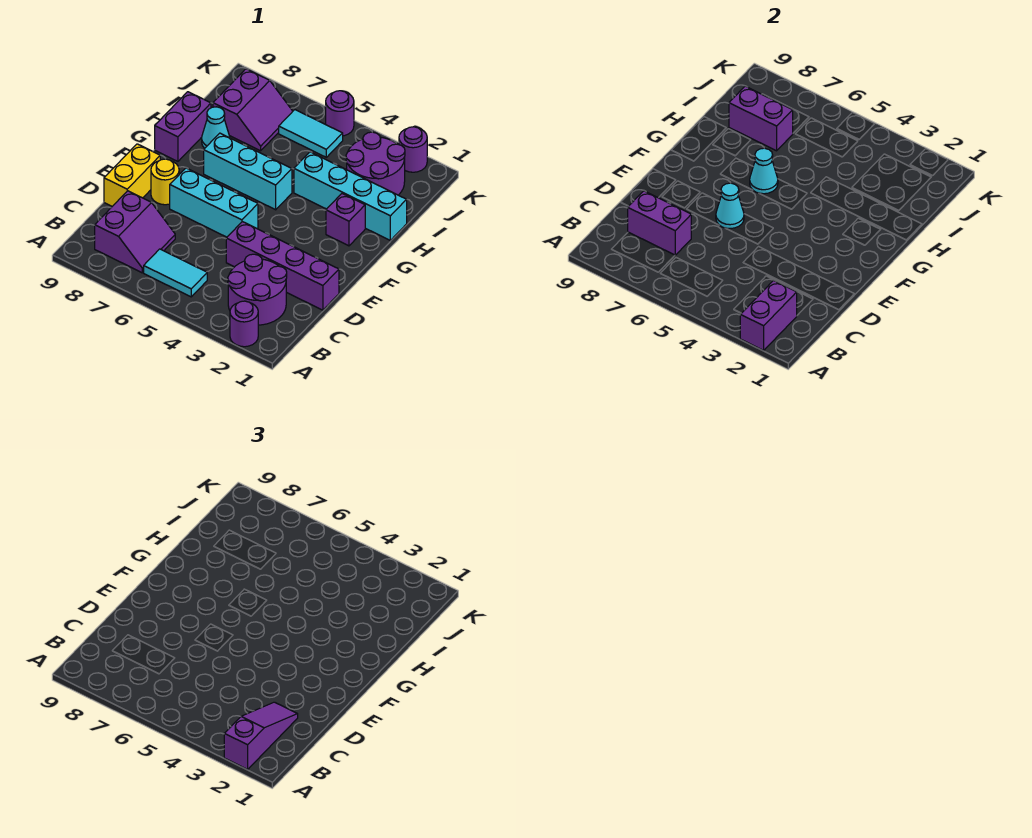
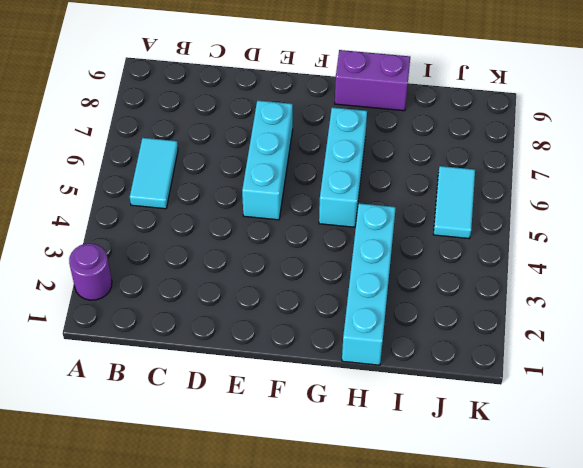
none -> purple round brick B2:C3 level 1
none -> purple slope B7:C8 level 1 top 8
none -> purple brick D1:D4 level 1

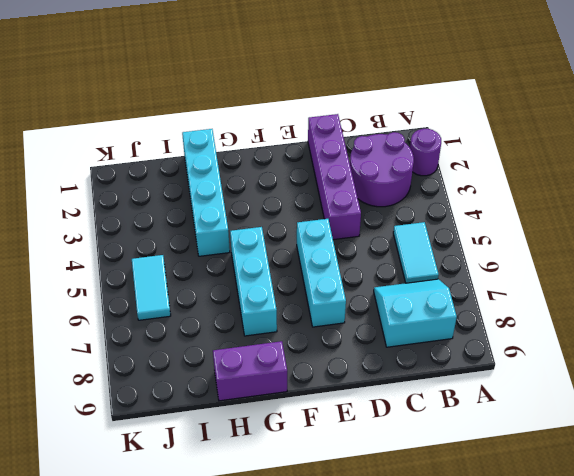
cyan slope B7:C8 level 1 top 8 -> purple slope B7:C8 level 1 top 8
none -> yellow brick D9:E9 level 1
none -> yellow round brick E8 level 1
none -> purple brick G2 level 1

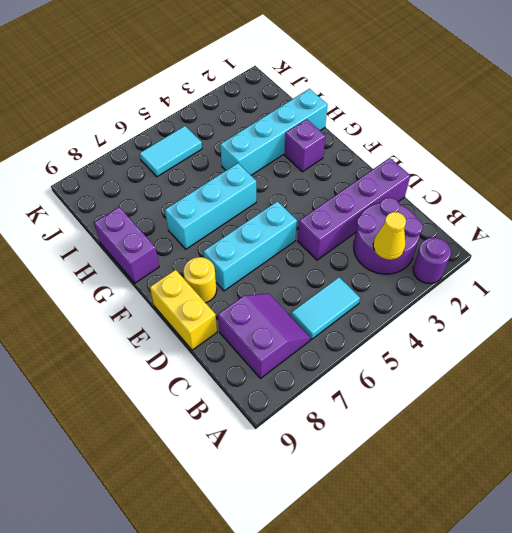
yellow cone B3 level 2 -> none
none -> cyan cone H8 level 1
none -> purple round brick I2:J3 level 1
none -> purple slope I7:J8 level 1 top 8

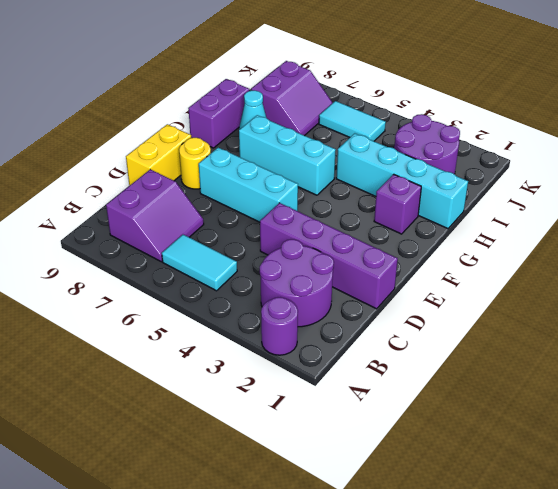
none -> purple round brick K2 level 1
none -> purple round brick K5 level 1
none -> purple brick A2:B2 level 2

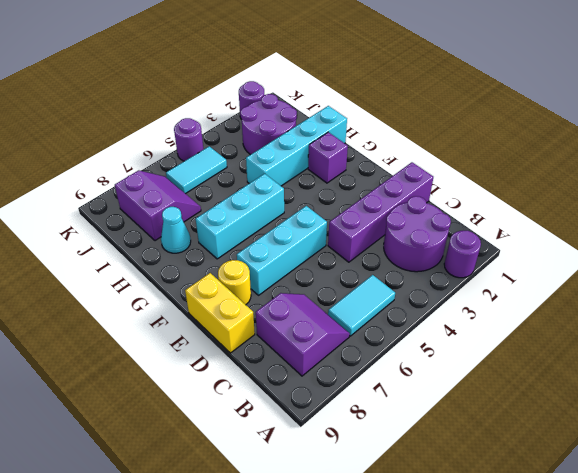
none -> purple brick G9:H9 level 1
none -> purple brick A2:B2 level 2
none -> purple brick C7:C8 level 2

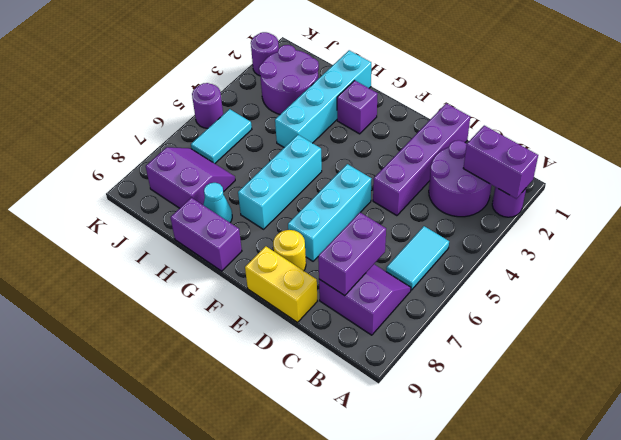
none -> cyan cone E6 level 2
none -> cyan cone G6 level 2
none -> purple brick I7:I8 level 2

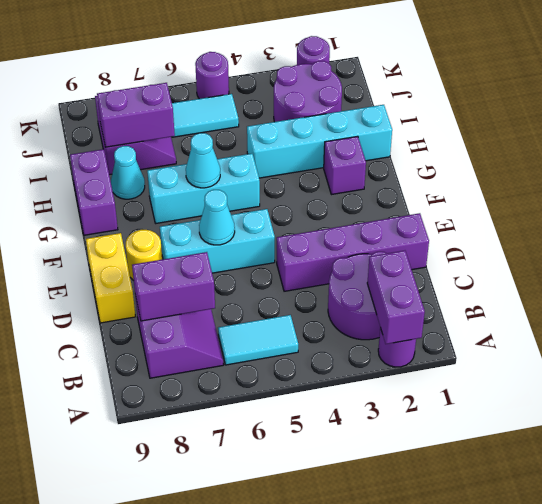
none -> purple slope A2:C2 level 3 top A

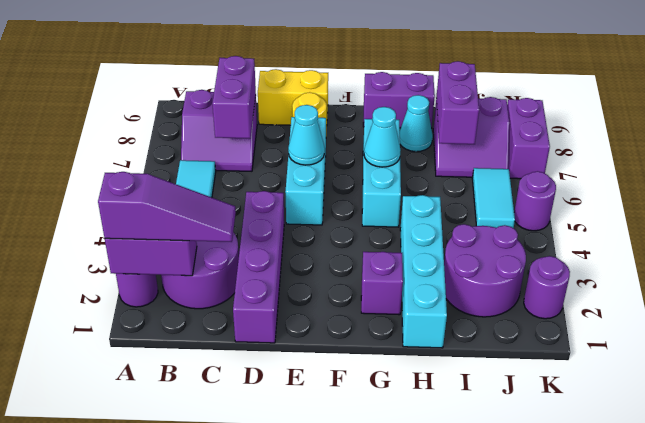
purple brick K7:K8 level 1 -> none

